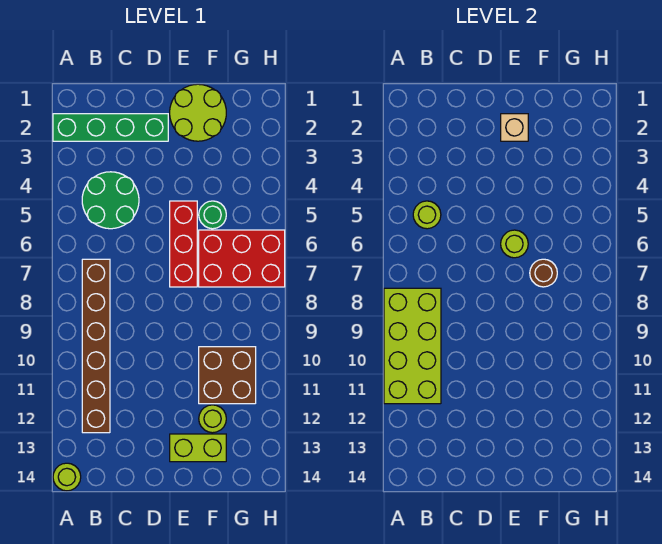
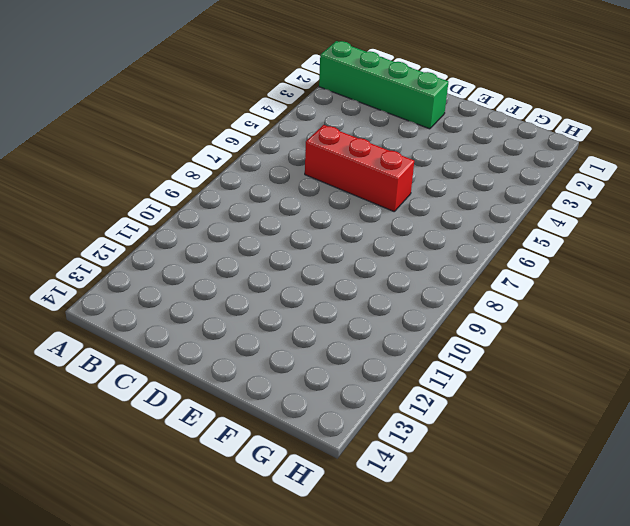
red brick C6:E6 level 1 -> red brick E5:E7 level 1
none -> lime round brick A14 level 1
none -> green round brick B4:C5 level 1
none -> brown brick B7:B12 level 1

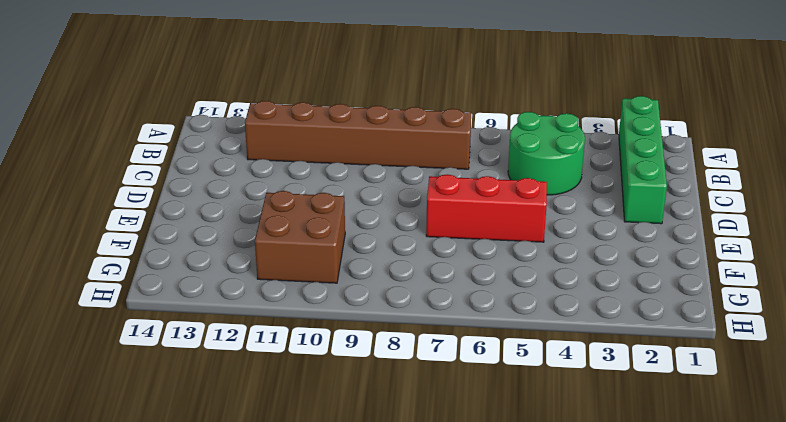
none -> lime round brick A14 level 1
none -> lime round brick E1:F2 level 1
none -> lime brick E13:F13 level 1

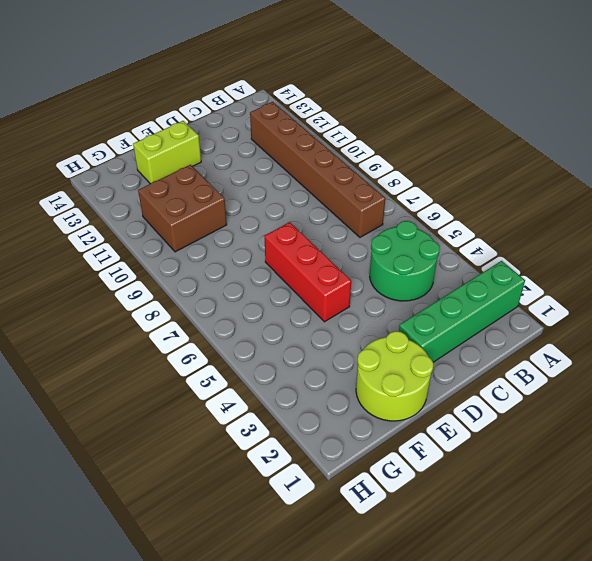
none -> lime round brick A14 level 1
none -> green round brick F5 level 1
none -> red brick F6:H7 level 1

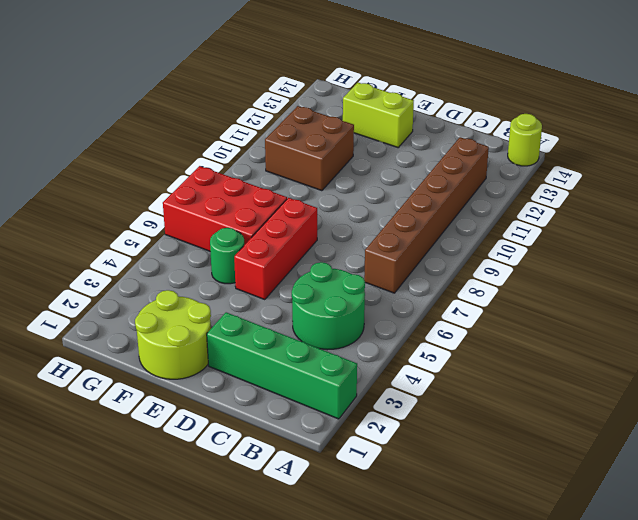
none -> lime round brick F12 level 1
none -> lime brick A8:B11 level 2
none -> lime round brick B5 level 2

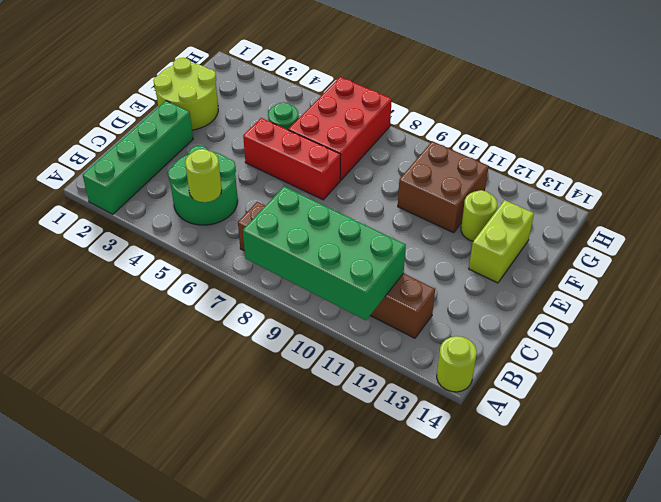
green brick A8:B11 level 2 -> lime brick A8:B11 level 2
none -> tan brick E2 level 2
none -> lime round brick E6 level 2
none -> brown round brick F7 level 2

